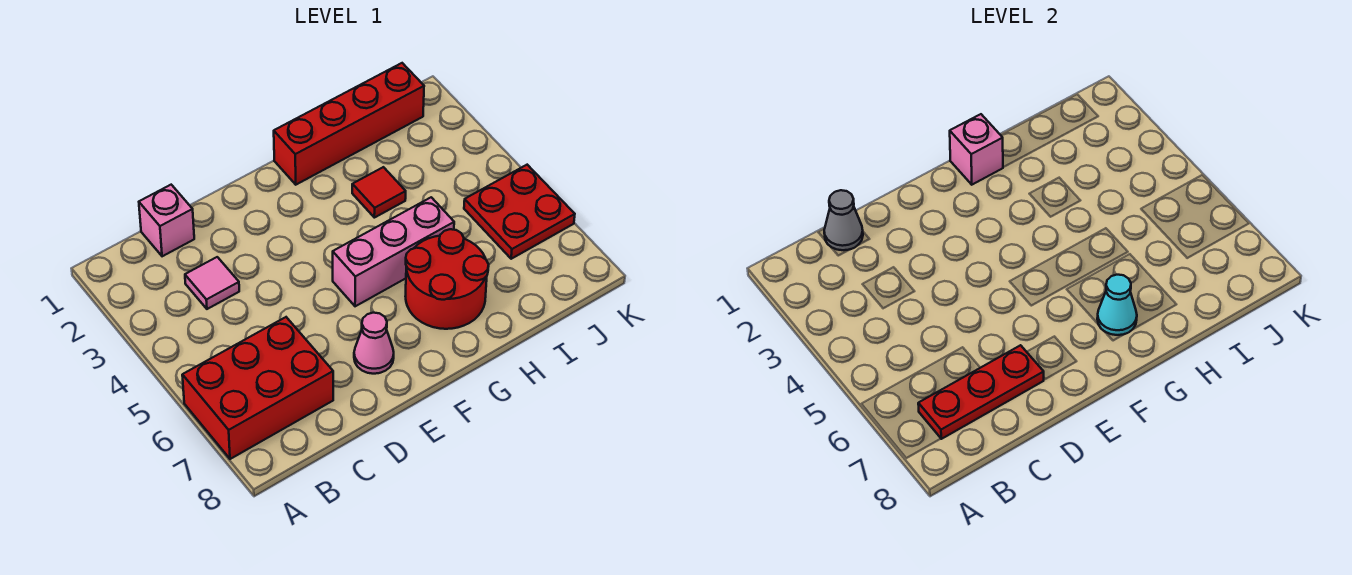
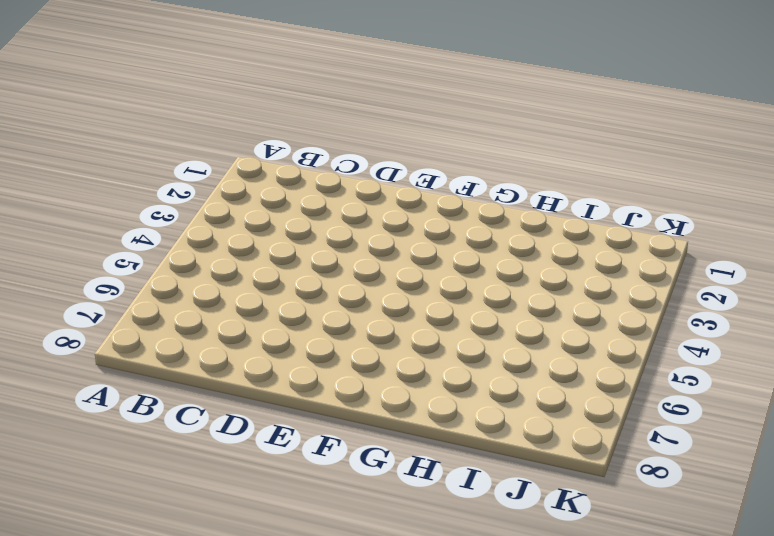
none -> red brick A6:C7 level 1
none -> pink brick C1 level 1
none -> pink tile C3 level 1

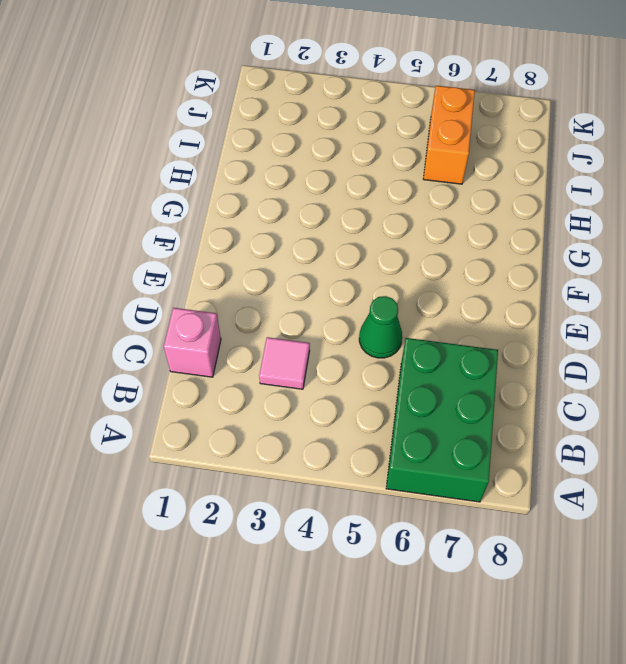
green brick A6:C7 level 1 -> red brick A6:C7 level 1
green cone D5 level 1 -> none
orange brick I6:J6 level 1 -> red plate J5:K6 level 1
none -> pink cone E7 level 1
none -> pink brick F5:H5 level 1
none -> red brick G1:J1 level 1

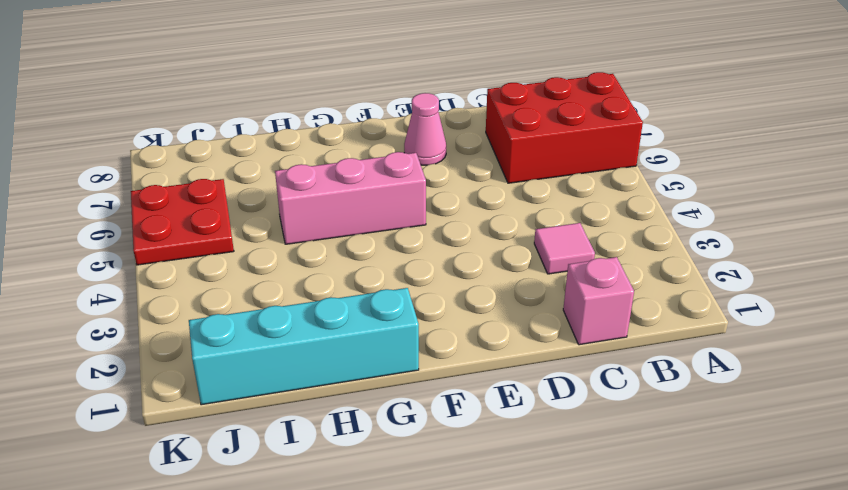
cyan brick G1:J1 level 1 -> red brick G1:J1 level 1
none -> red round brick G6:H7 level 1
none -> red tile H3 level 1
none -> red plate B7:D7 level 2

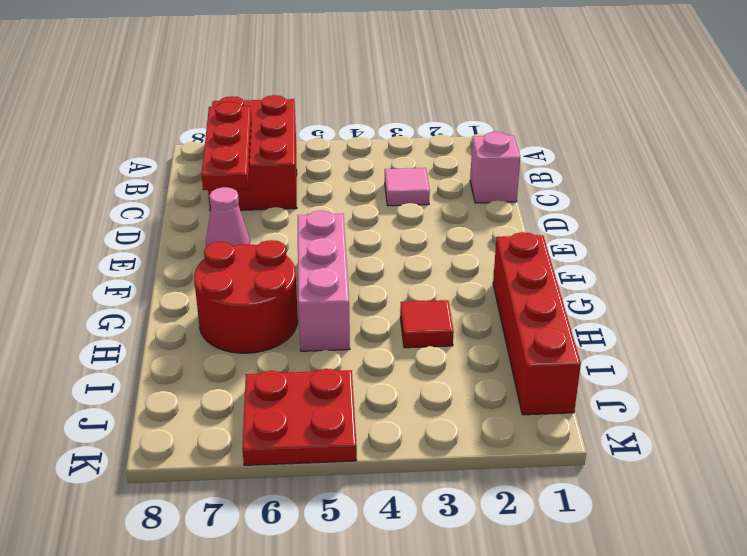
none -> grey cone C1 level 2
none -> pink brick G1 level 2
none -> cyan cone G7 level 2

